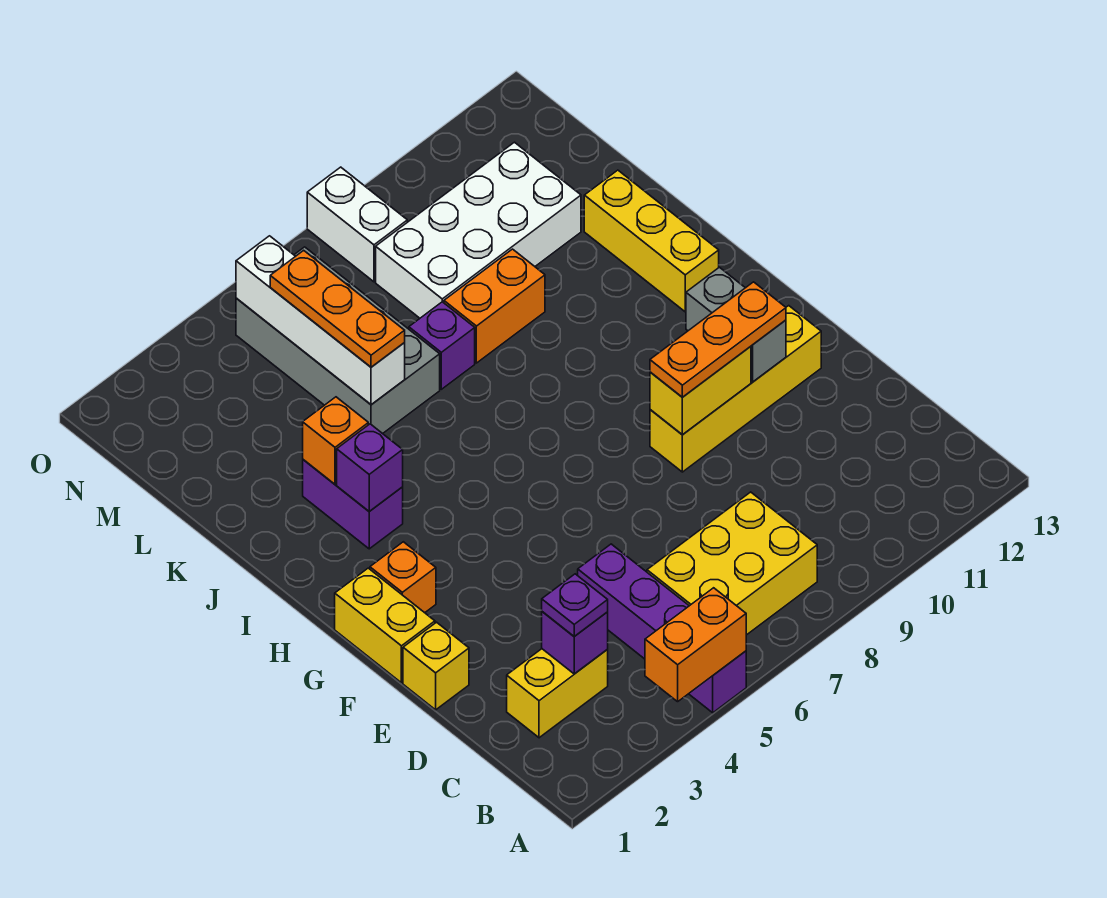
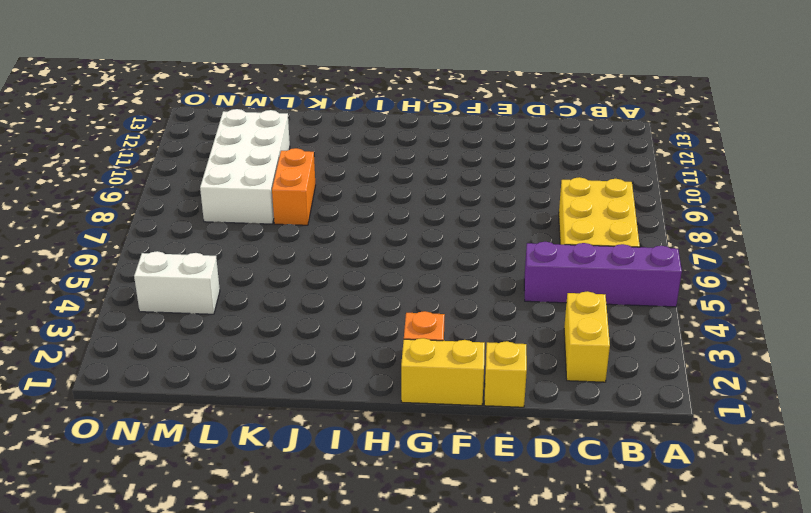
white brick M4:N4 level 1 -> white brick N8:O8 level 1
none -> yellow brick F9:F12 level 1
none -> purple brick I3:J3 level 1
none -> yellow brick I12:K12 level 1

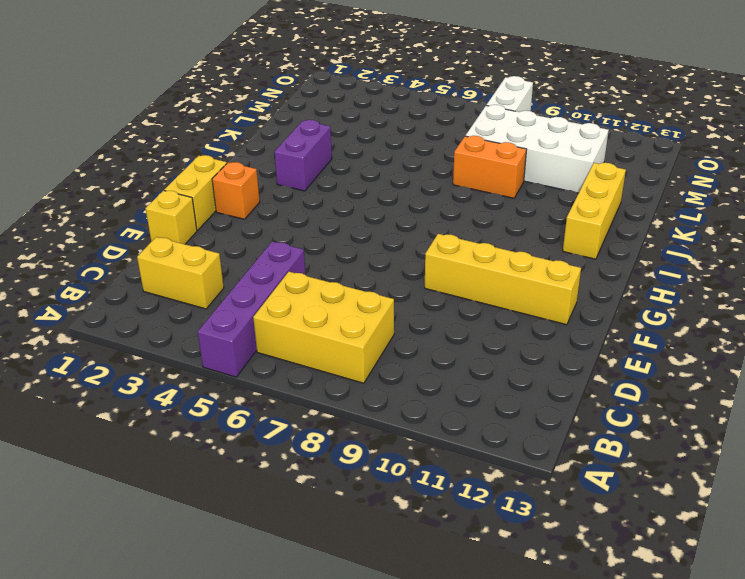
none -> grey brick K5:N6 level 1
none -> purple brick K7 level 1
none -> orange brick A4:A5 level 2

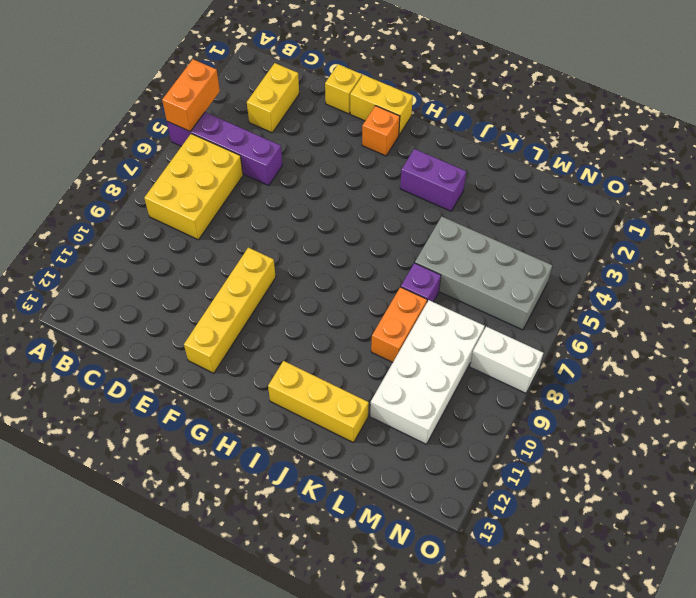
none -> purple brick C3 level 2
none -> yellow brick F9:F10 level 2
none -> grey brick F11:G11 level 2

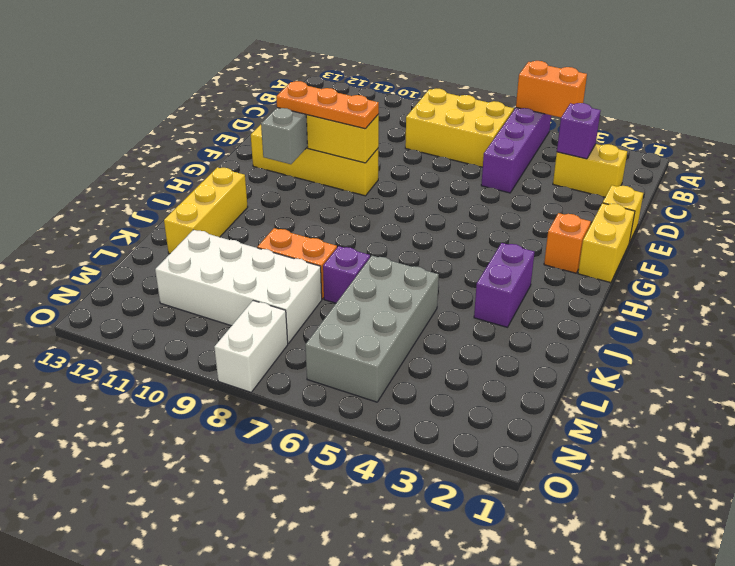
none -> purple brick I3 level 2
none -> orange brick J3 level 2
none -> white brick K5:N5 level 2

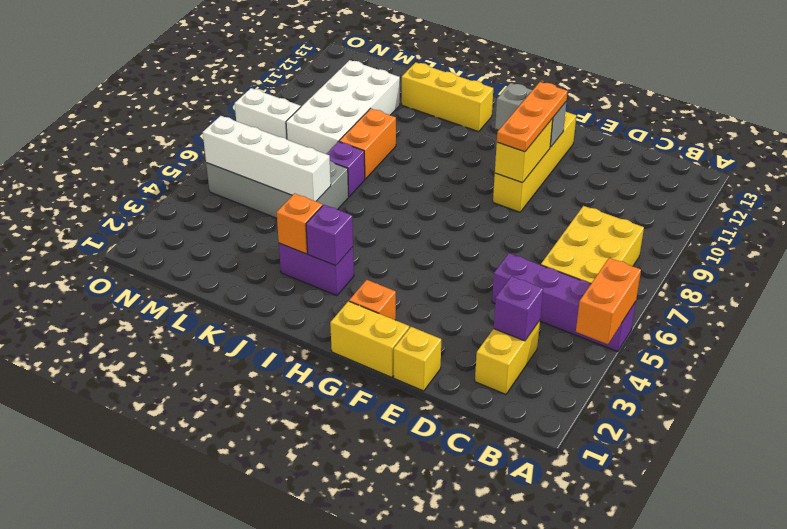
none -> purple plate C3 level 3
none -> orange plate K5:M5 level 3

